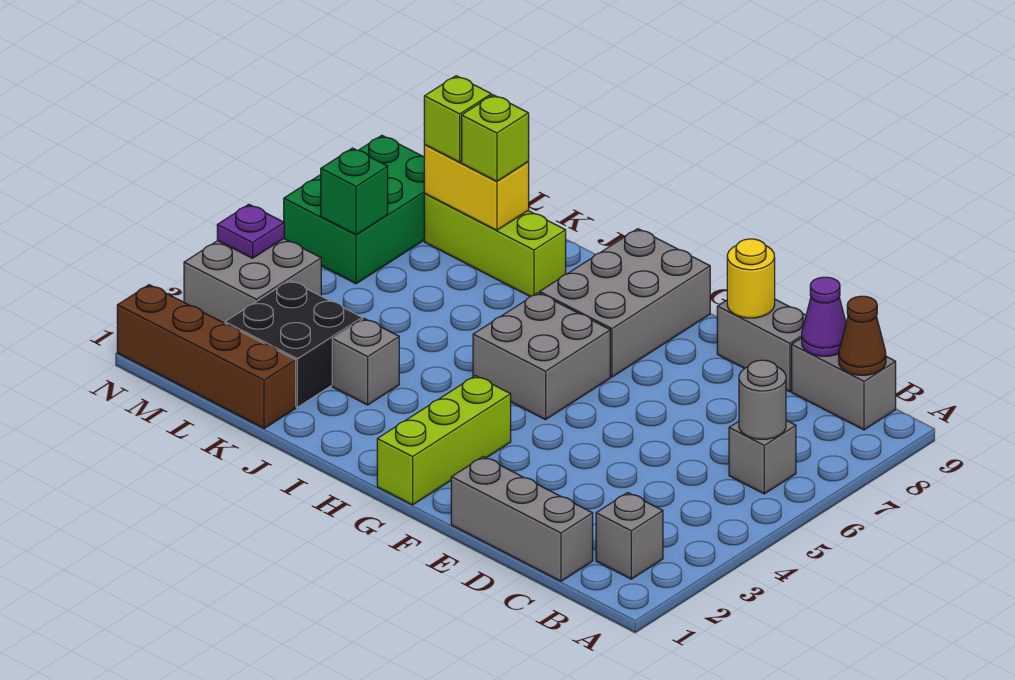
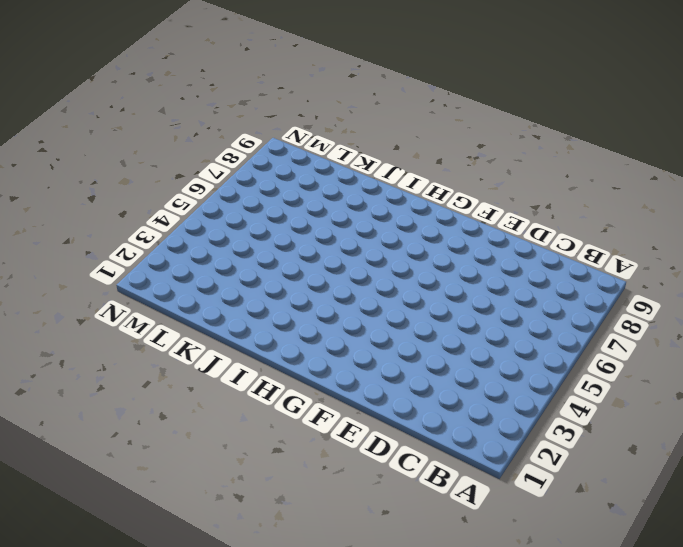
none -> grey brick B2 level 1
none -> grey brick B6 level 1
none -> grey brick B9:C9 level 1

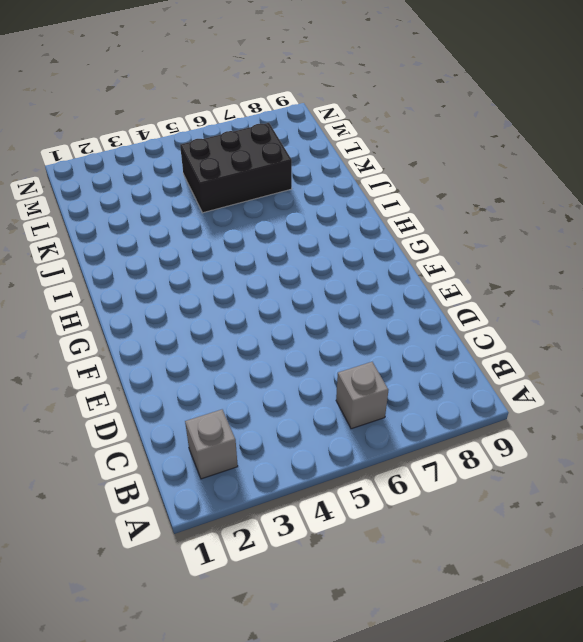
black brick K5:L7 level 1 -> none
none -> grey brick B9:C9 level 1
none -> grey brick C1:E1 level 1
none -> grey brick D9:E9 level 1

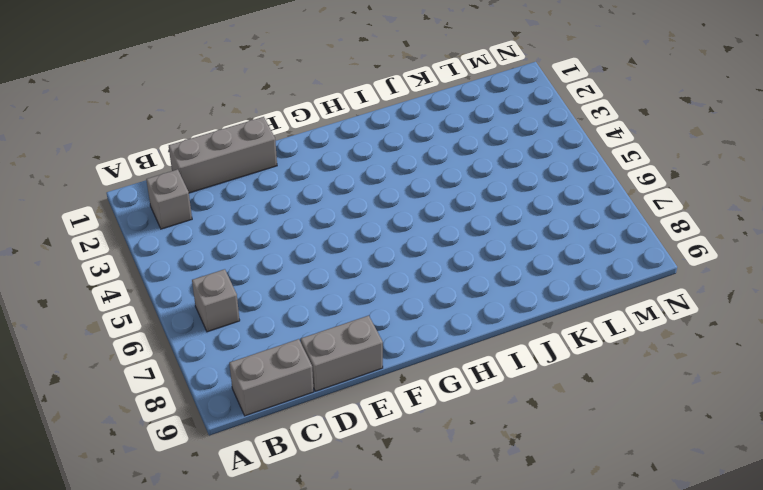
none -> lime brick G1:G3 level 1
none -> grey brick G5:H6 level 1
none -> grey brick G7:H9 level 1

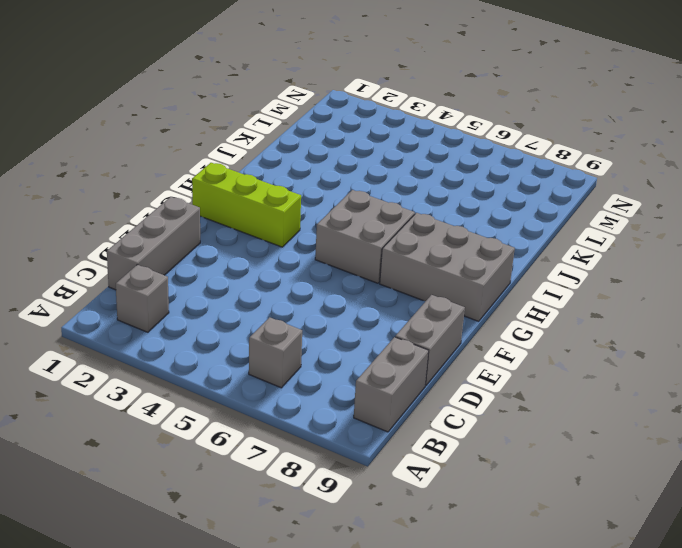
none -> grey brick J3 level 1
none -> lime brick J8:L8 level 1
none -> brown brick K1:N1 level 1

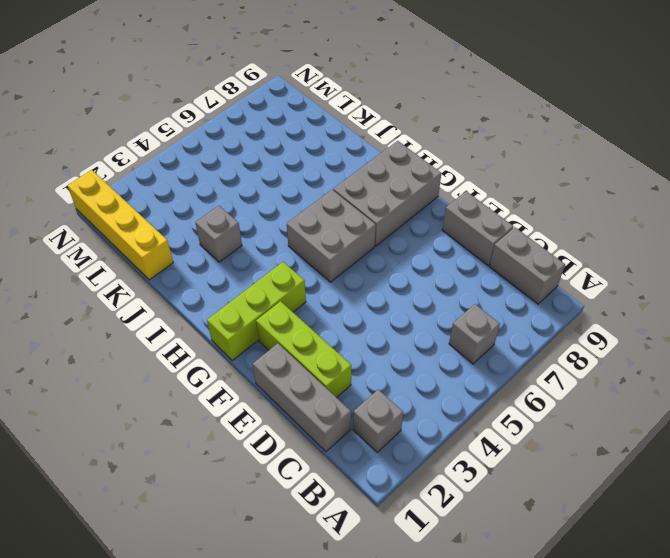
lime brick D2:F2 level 1 -> lime brick J8:L8 level 1
yellow brick K1:N1 level 1 -> brown brick K1:N1 level 1
none -> black brick K2:L3 level 1
none -> grey brick M3:N4 level 1
none -> green brick M6:N8 level 1

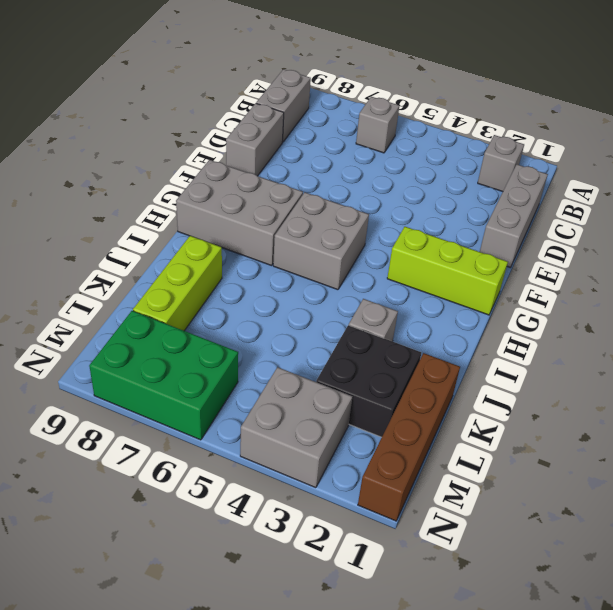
none -> grey round brick B6 level 2
none -> brown cone B9 level 2
none -> purple cone C9 level 2

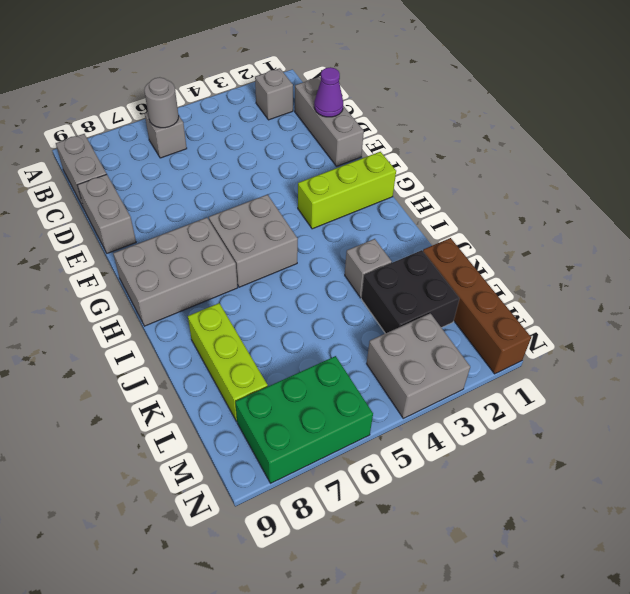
purple cone D1 level 2 -> purple cone C9 level 2
none -> brown cone B9 level 2
none -> yellow round brick E9 level 2
none -> yellow brick K8:L8 level 2

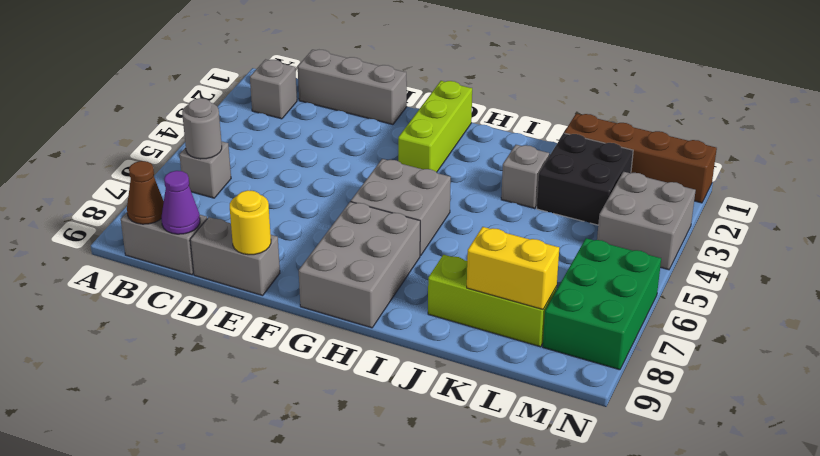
none -> green brick M6 level 2
none -> purple plate N4 level 2
none -> lime brick K8 level 3

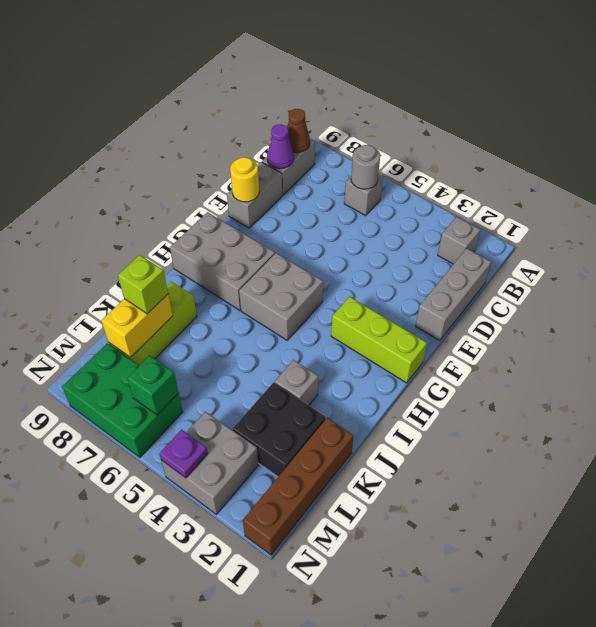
none -> lime brick L8 level 3

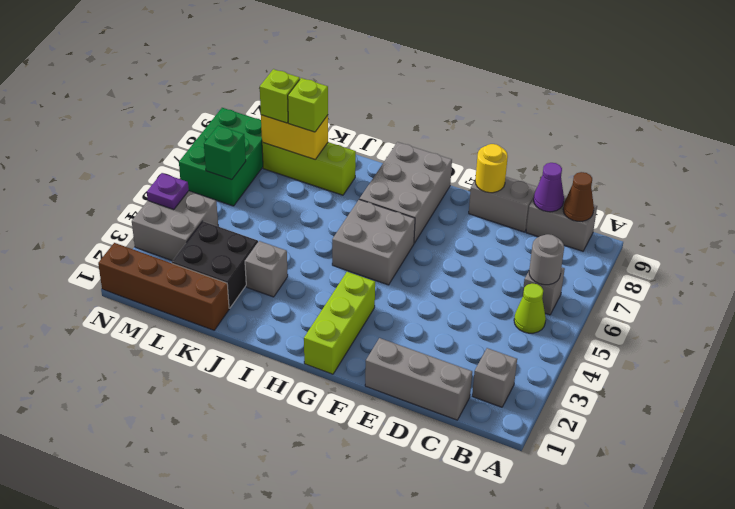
lime cone B5 level 1 -> none

